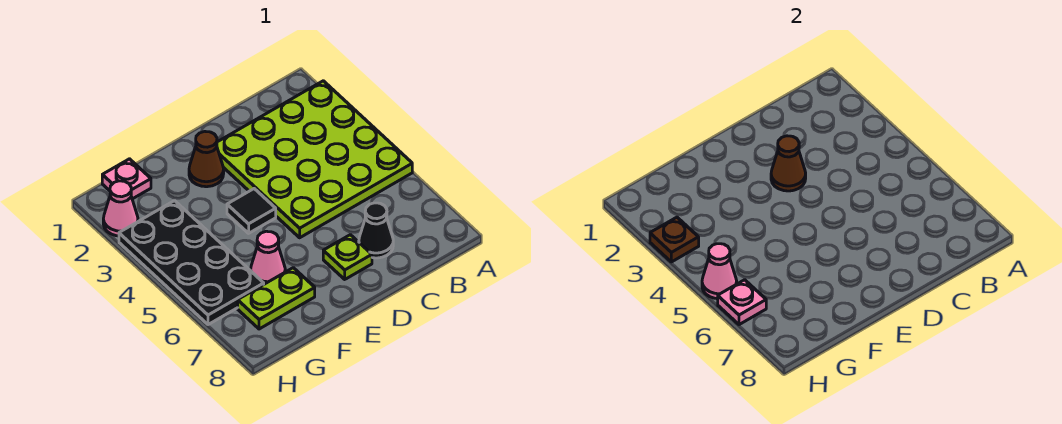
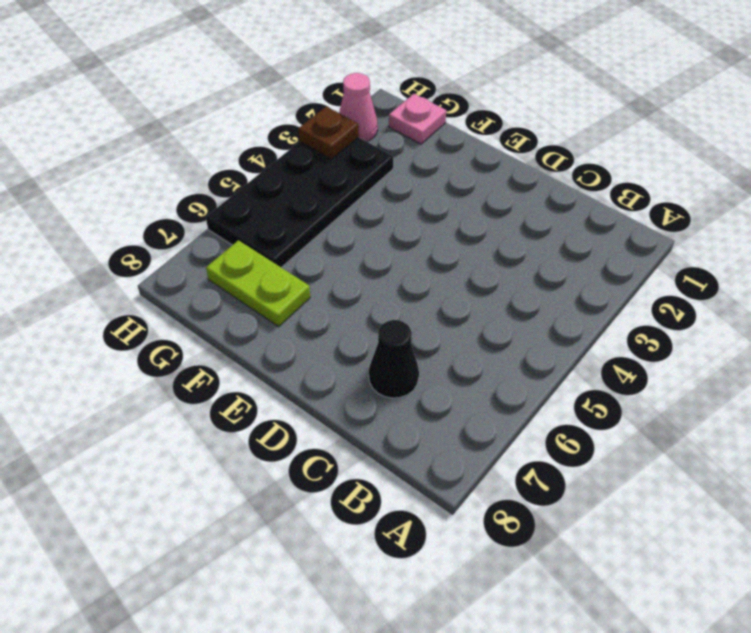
none -> lime plate A2:D5 level 1
none -> lime plate D7 level 1
none -> brown cone E2 level 1

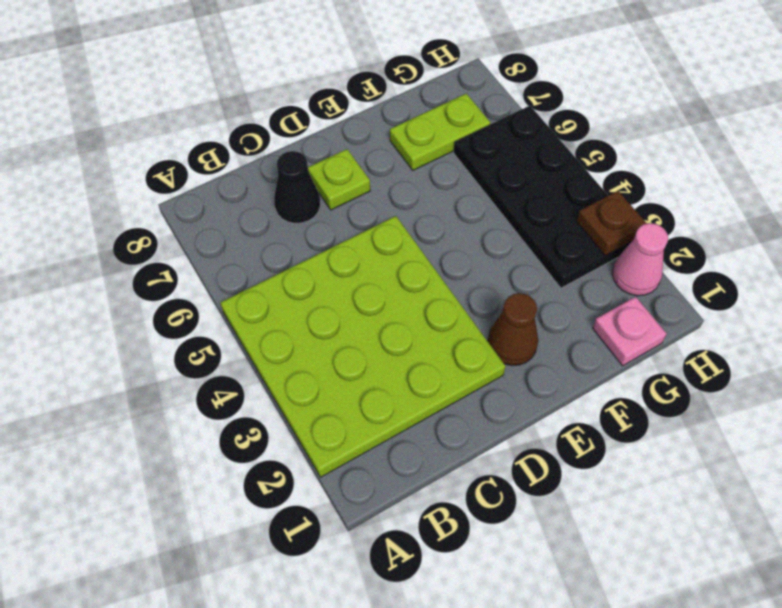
none -> black tile E4 level 1
none -> pink cone F6 level 1
none -> brown cone D3 level 2

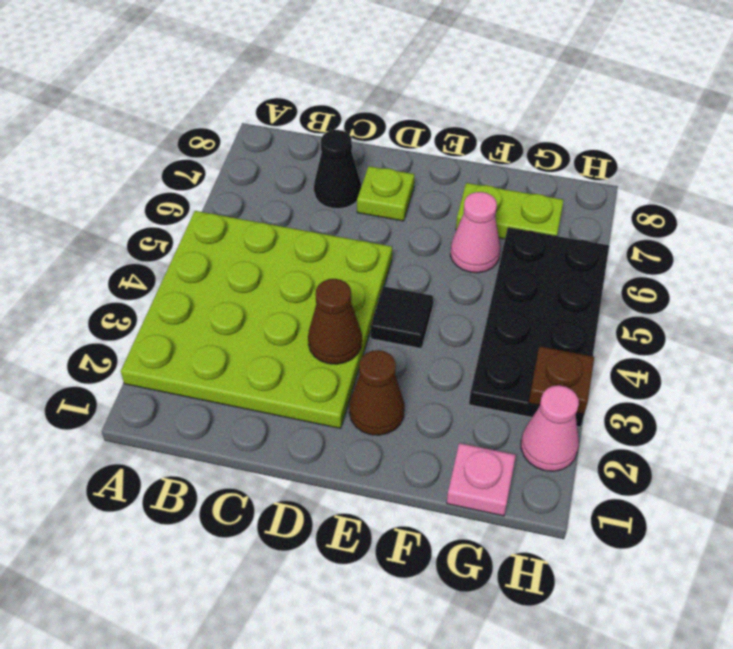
none -> pink cone H5 level 2
none -> pink plate H6 level 2

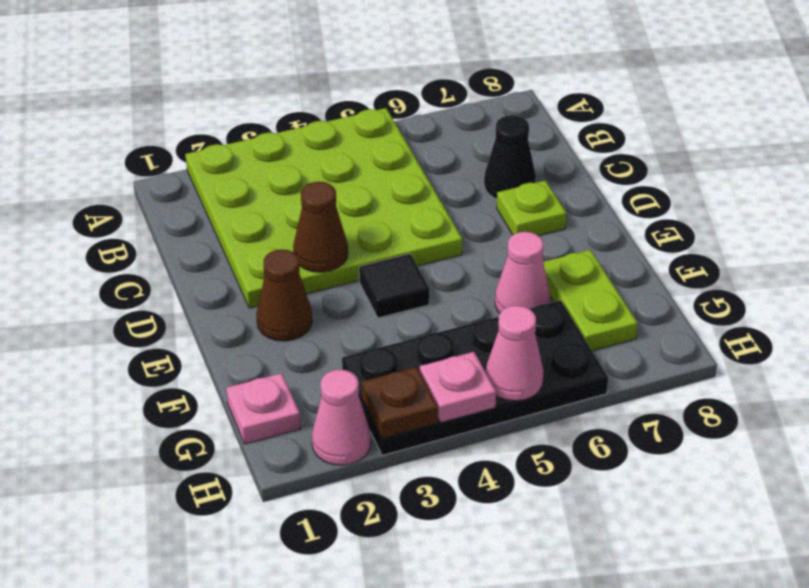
pink plate H4 level 2 -> pink plate H6 level 2

